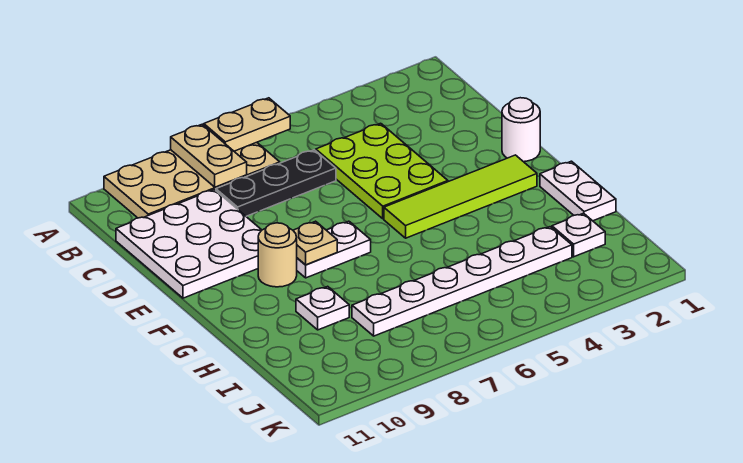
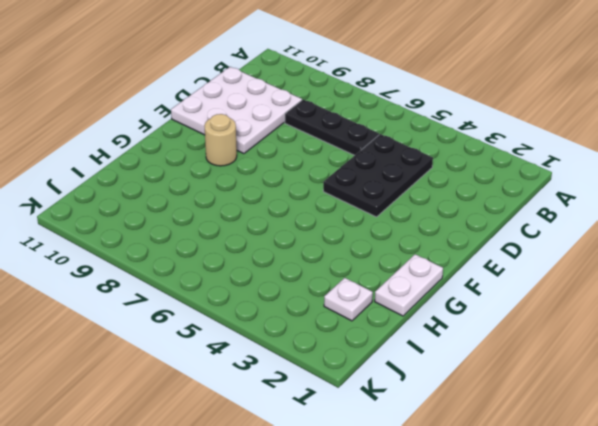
black plate C4:E5 level 1 -> lime plate C4:E5 level 1
none -> tan plate A7:B10 level 1
none -> white round brick E1 level 1
none -> lime tile F2:F5 level 1

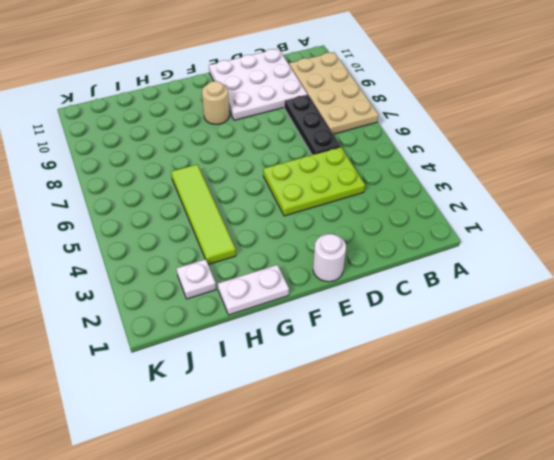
lime tile H3:H6 level 1 -> lime tile F2:F5 level 1
none -> white plate F7:F8 level 1
none -> white plate H9 level 1
none -> white plate I3:I8 level 1

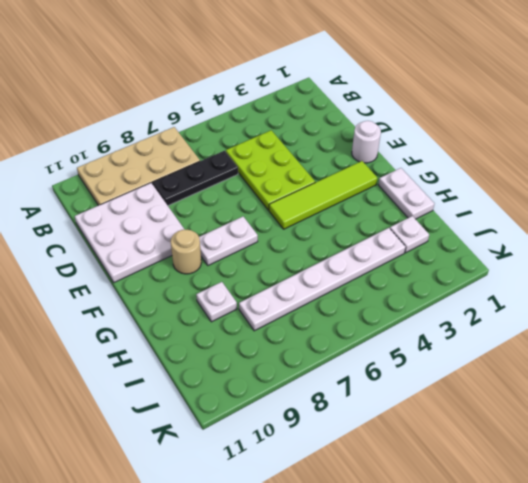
none -> tan plate A6:A7 level 2
none -> tan plate A8:B8 level 2
none -> tan plate F8 level 2

